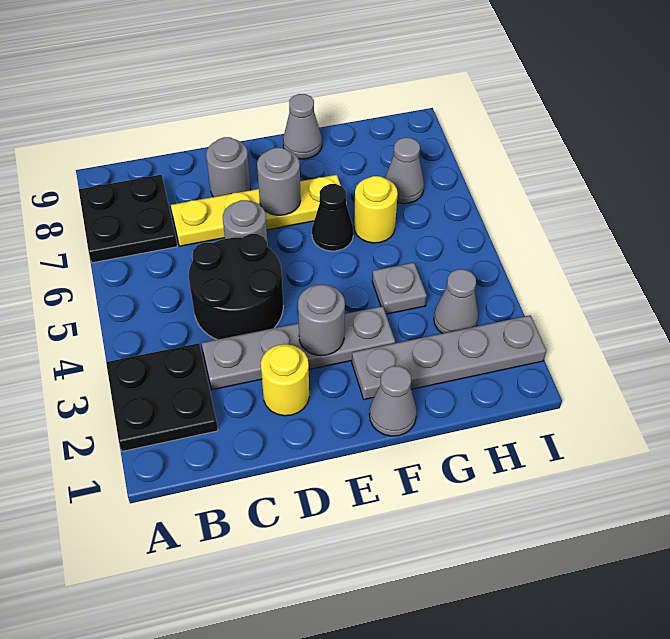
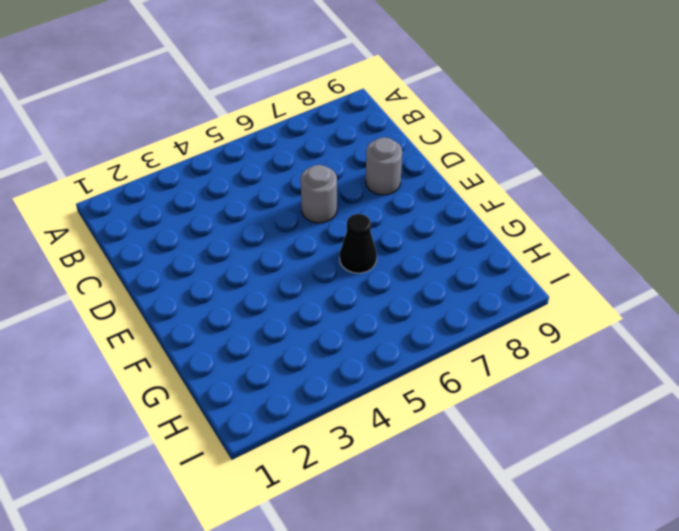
none -> black plate A2:B3 level 1
none -> black plate A7:B8 level 1
none -> grey plate C3:F3 level 1

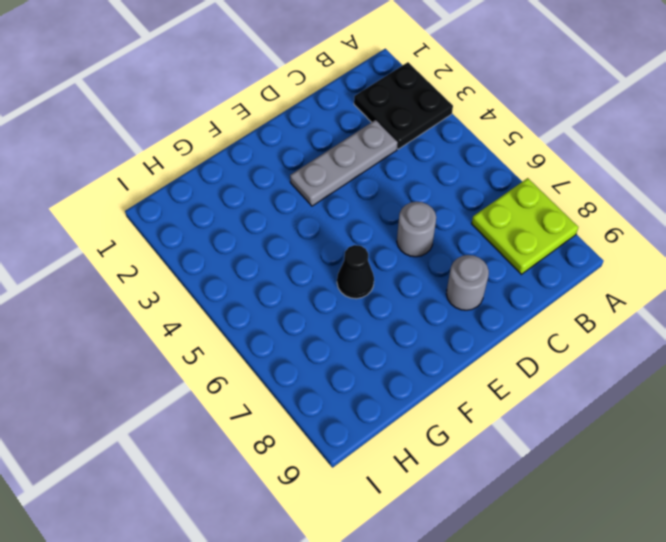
lime plate A7:B8 level 1 -> black plate A7:B8 level 1
grey plate C3:E3 level 1 -> grey plate C3:F3 level 1
none -> black round brick C4:D5 level 1
none -> yellow plate C7:F7 level 1
none -> yellow round brick D2 level 1

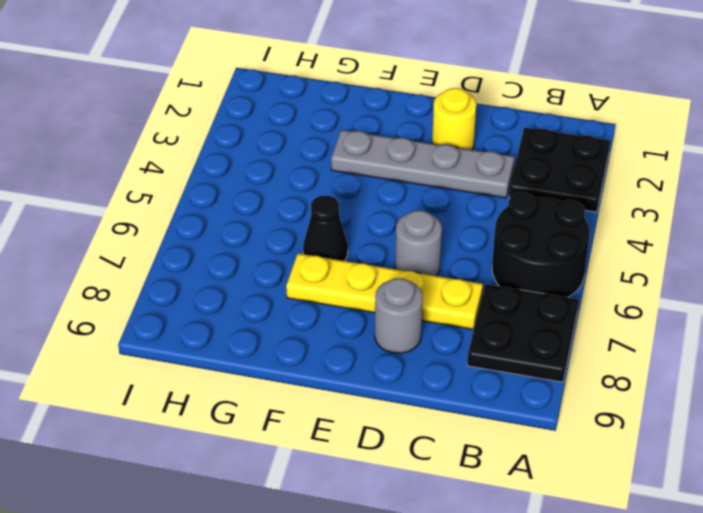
black round brick A5:B6 level 1 -> black round brick C4:D5 level 1
none -> grey cone F1 level 1
none -> grey plate F2:I2 level 1
none -> grey cone F9 level 1

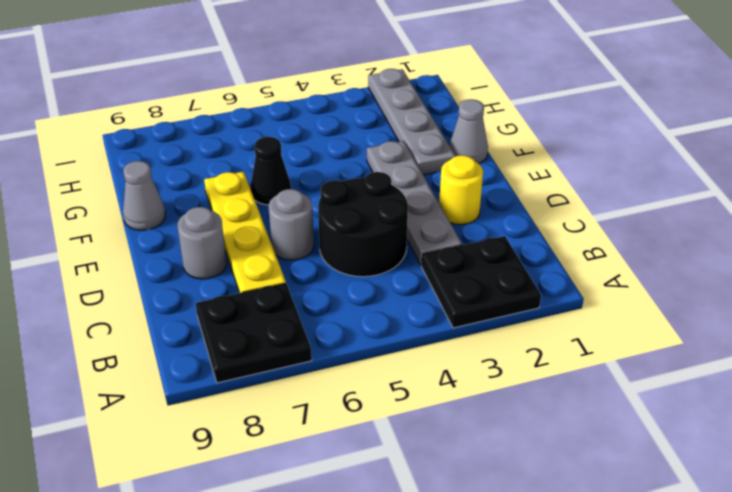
none -> grey plate G4 level 1
none -> yellow round brick G6 level 1
none -> grey cone H3 level 1

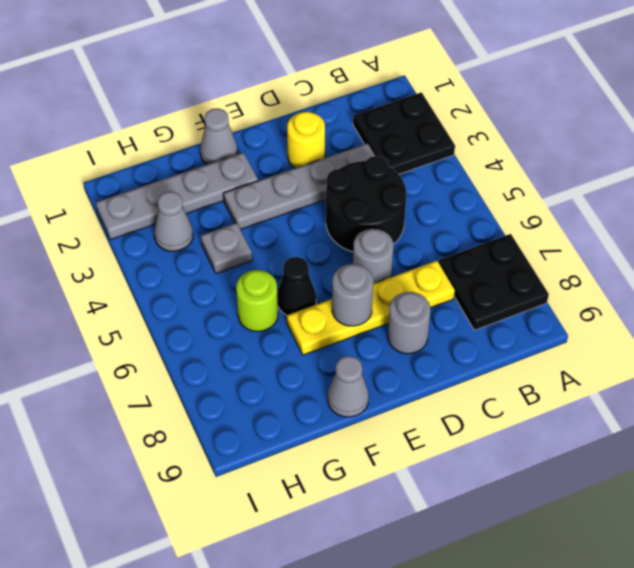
lime round brick G6 level 1 -> yellow round brick G6 level 1
none -> grey cone H7 level 1
none -> grey round brick E3 level 2

